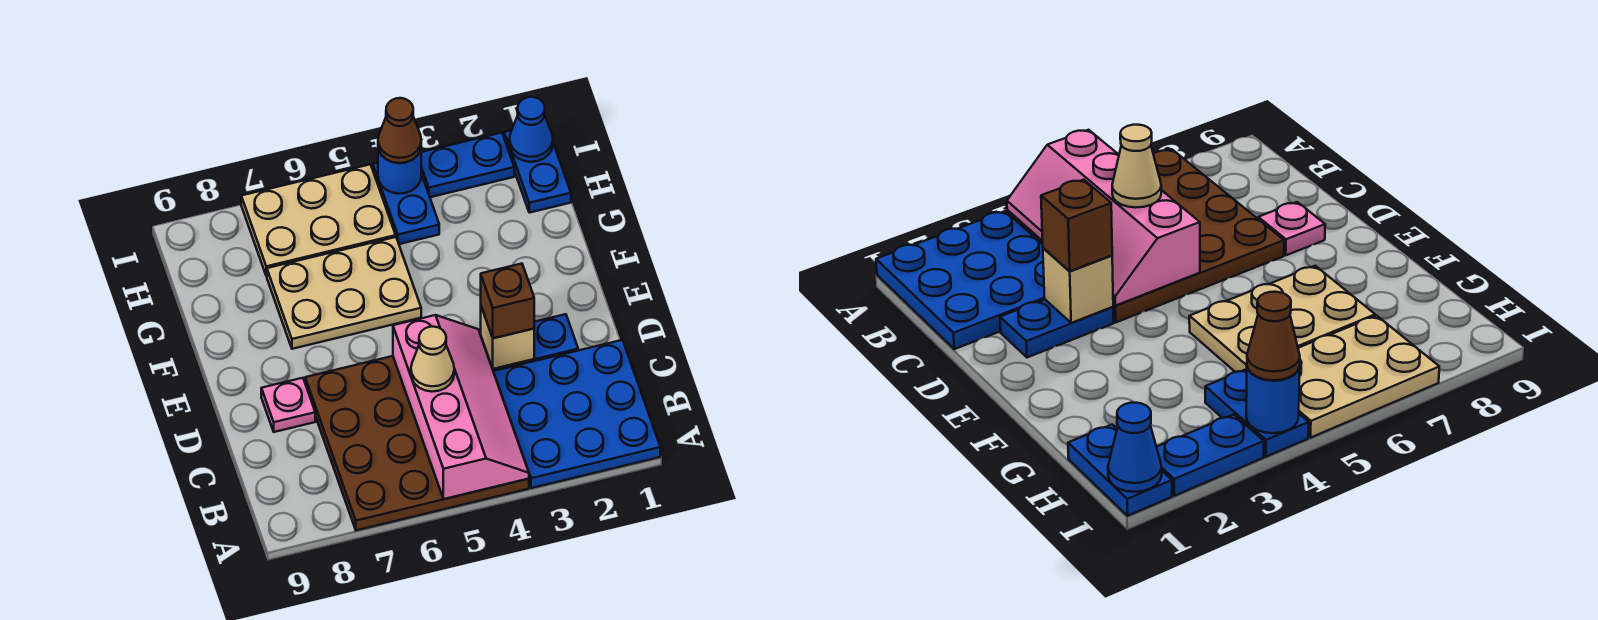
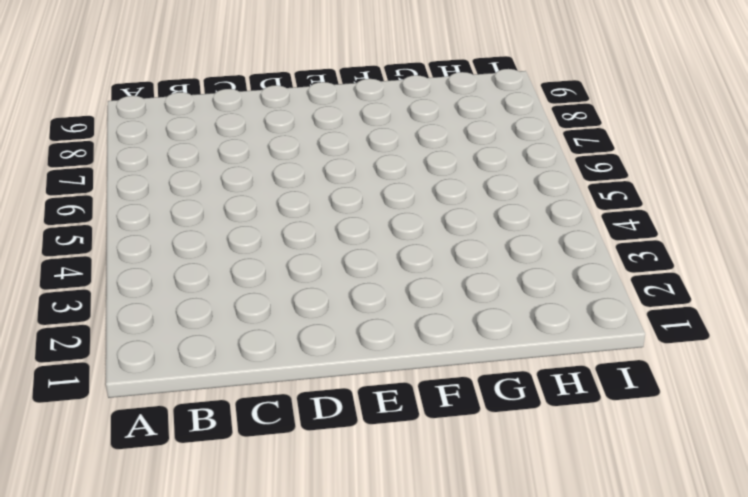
none -> blue plate A1:C3 level 1
none -> brown plate A4:D7 level 1
none -> blue plate D2:D3 level 1

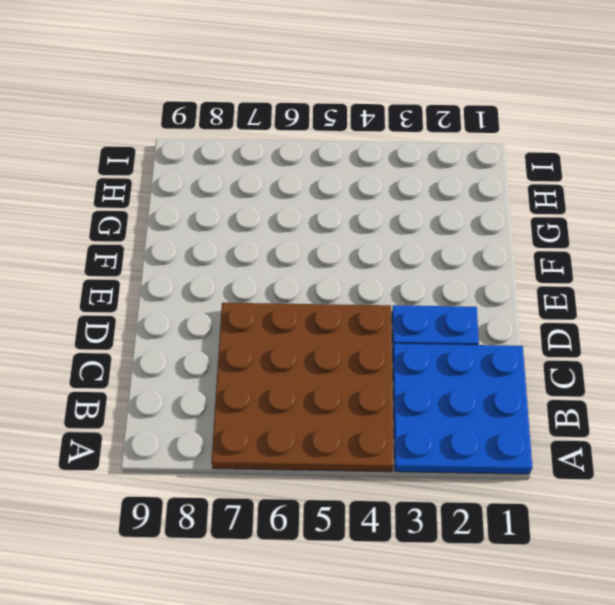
none -> pink plate D8 level 1
none -> tan plate F5:G7 level 1
none -> blue plate H1:I1 level 1

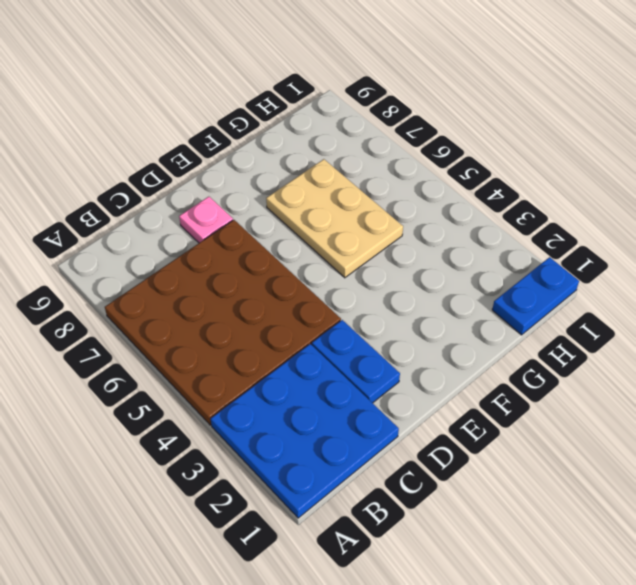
none -> blue plate H4:I4 level 1
none -> tan plate H5:I7 level 1
none -> blue plate I2:I3 level 1

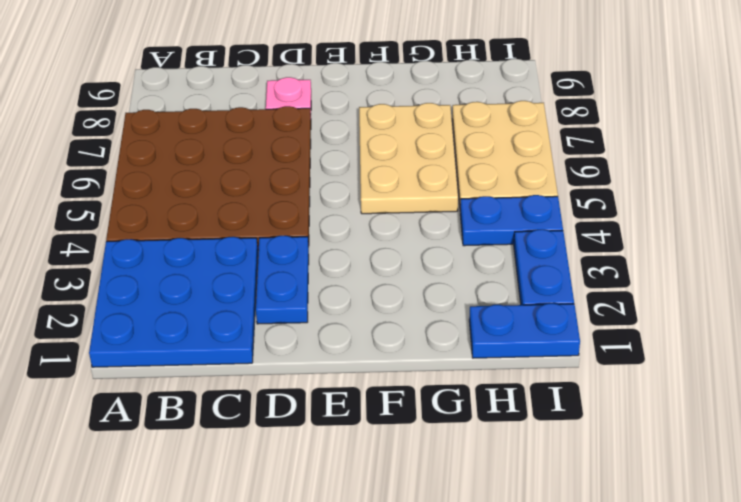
none -> pink slope A4:D5 level 2 top 5
none -> tan brick D3 level 2
none -> blue cone I1 level 2

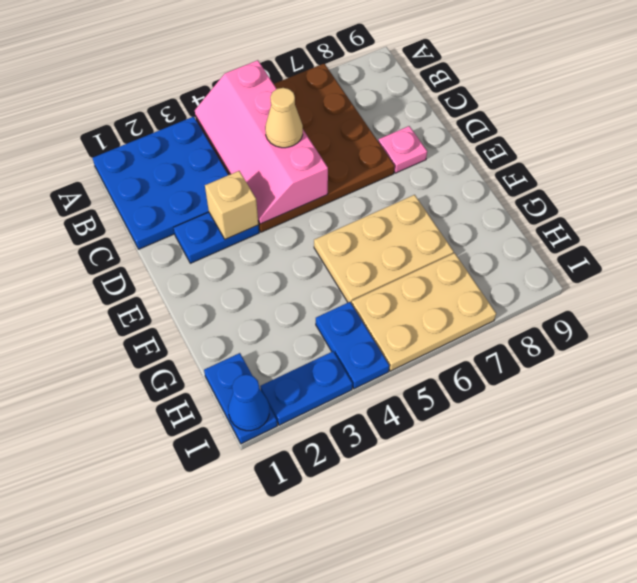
none -> blue round brick I4 level 2
none -> brown brick D3 level 3
none -> brown cone I4 level 3

